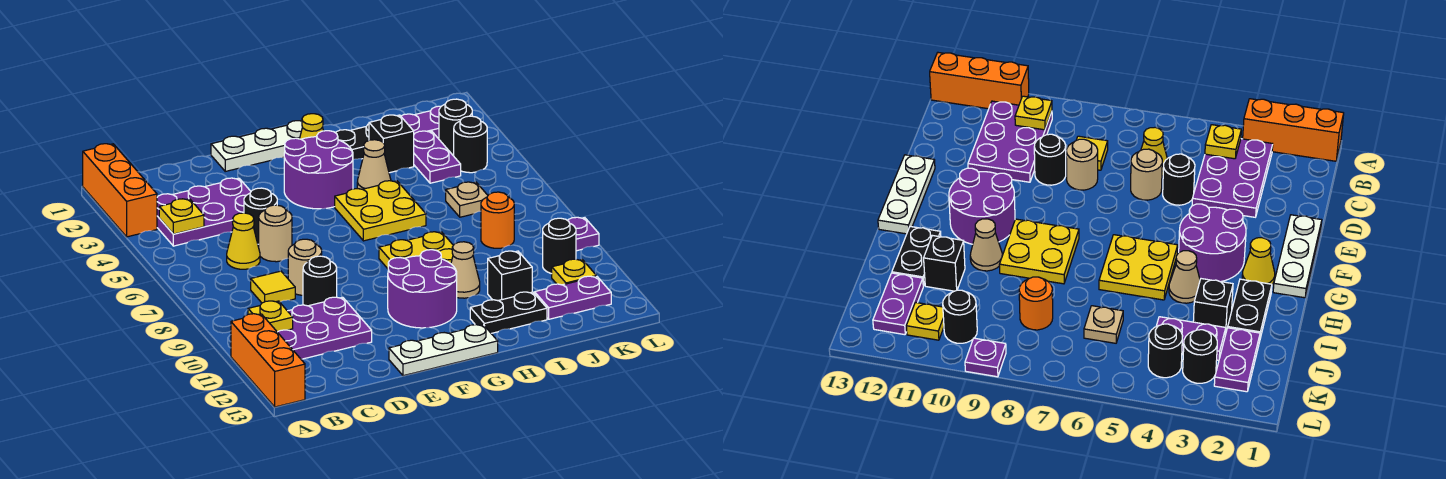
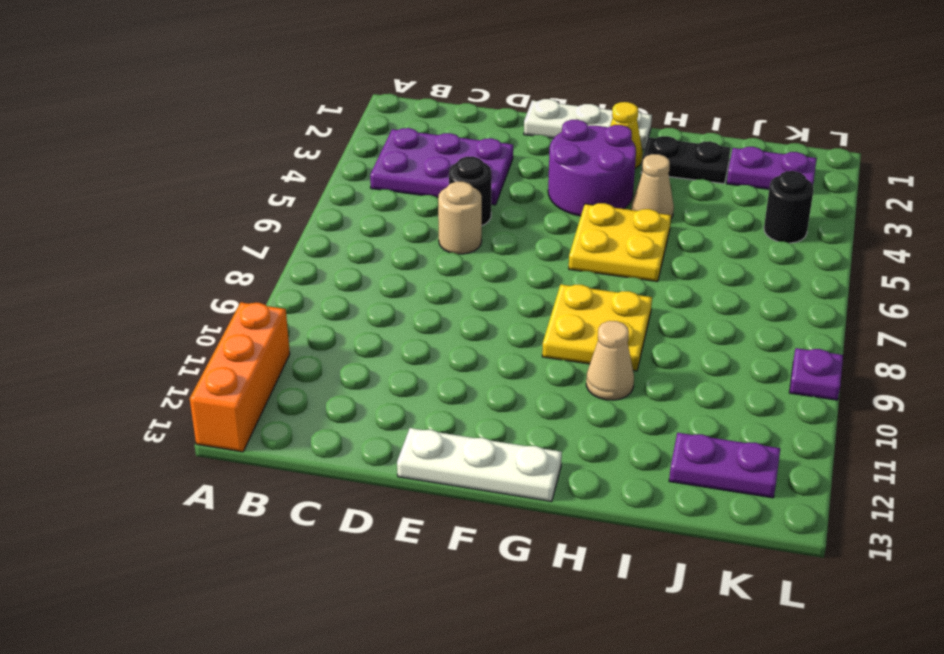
none -> orange brick A1:A3 level 1
none -> purple plate B10:D11 level 1
none -> yellow cone C6 level 1
none -> yellow tile C8 level 1

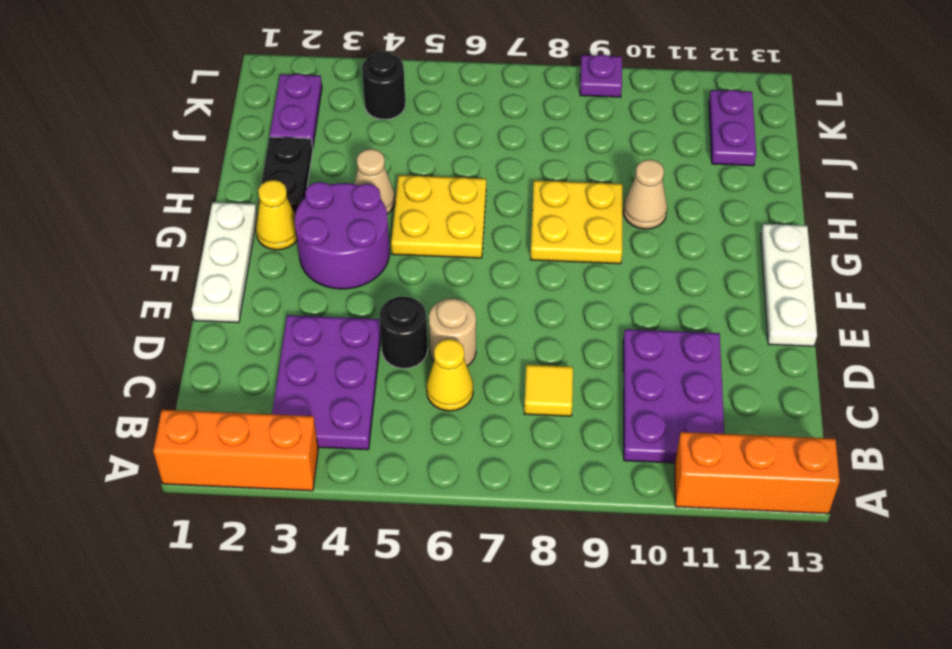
none -> tan round brick D8 level 1
none -> black round brick D9 level 1
none -> purple round brick F10:G11 level 1
none -> black plate H12:I12 level 1

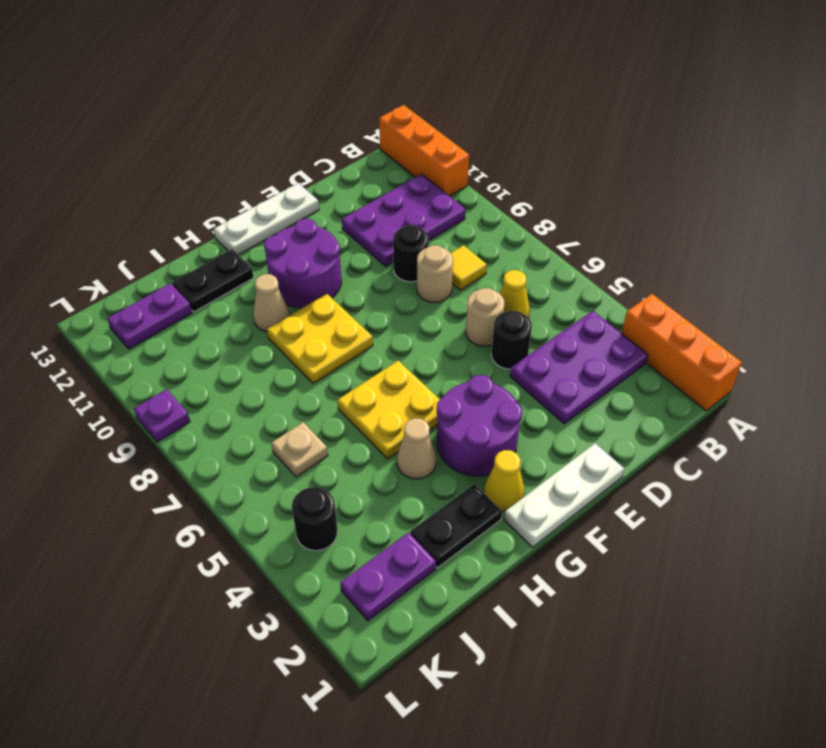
none -> black brick I3 level 1
none -> black brick I11 level 1
none -> purple plate J3:J4 level 1
none -> orange round brick J8 level 1

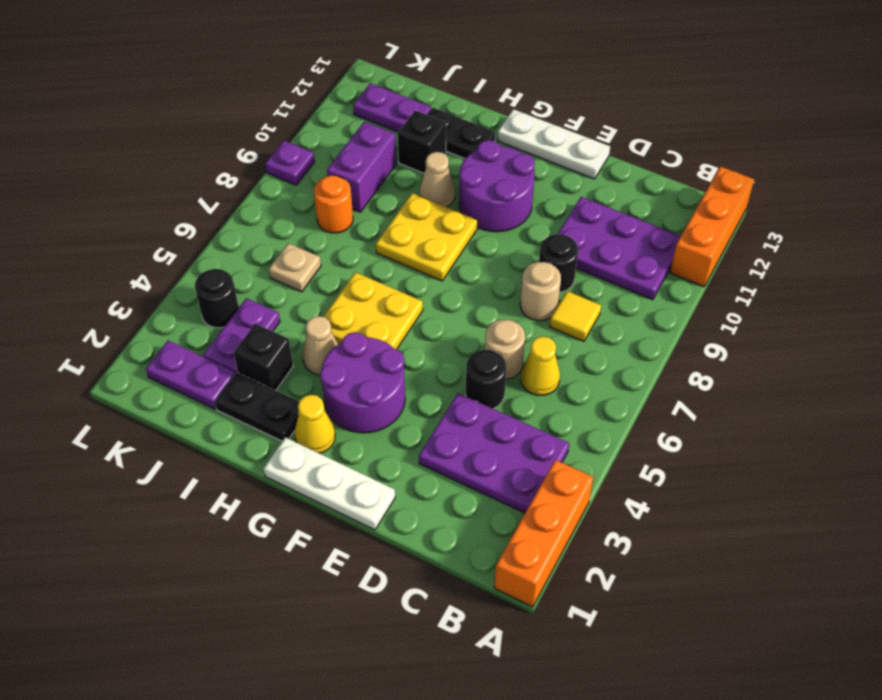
purple brick J9:J10 level 1 -> none
none -> black round brick K3 level 1
none -> black round brick K10 level 1
none -> yellow plate K11 level 1
none -> yellow plate B4 level 2

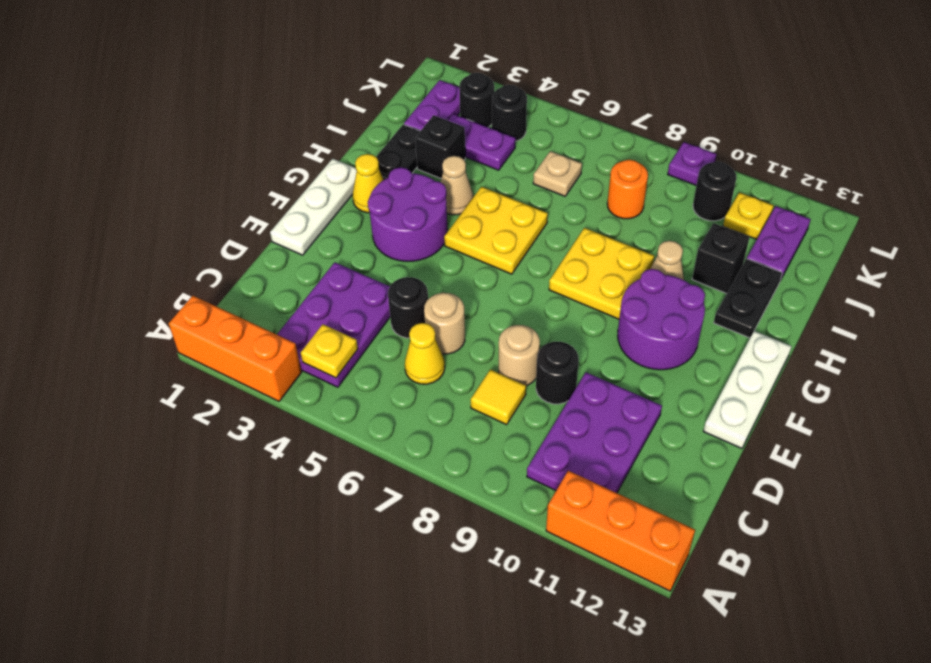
none -> yellow plate B10 level 2

